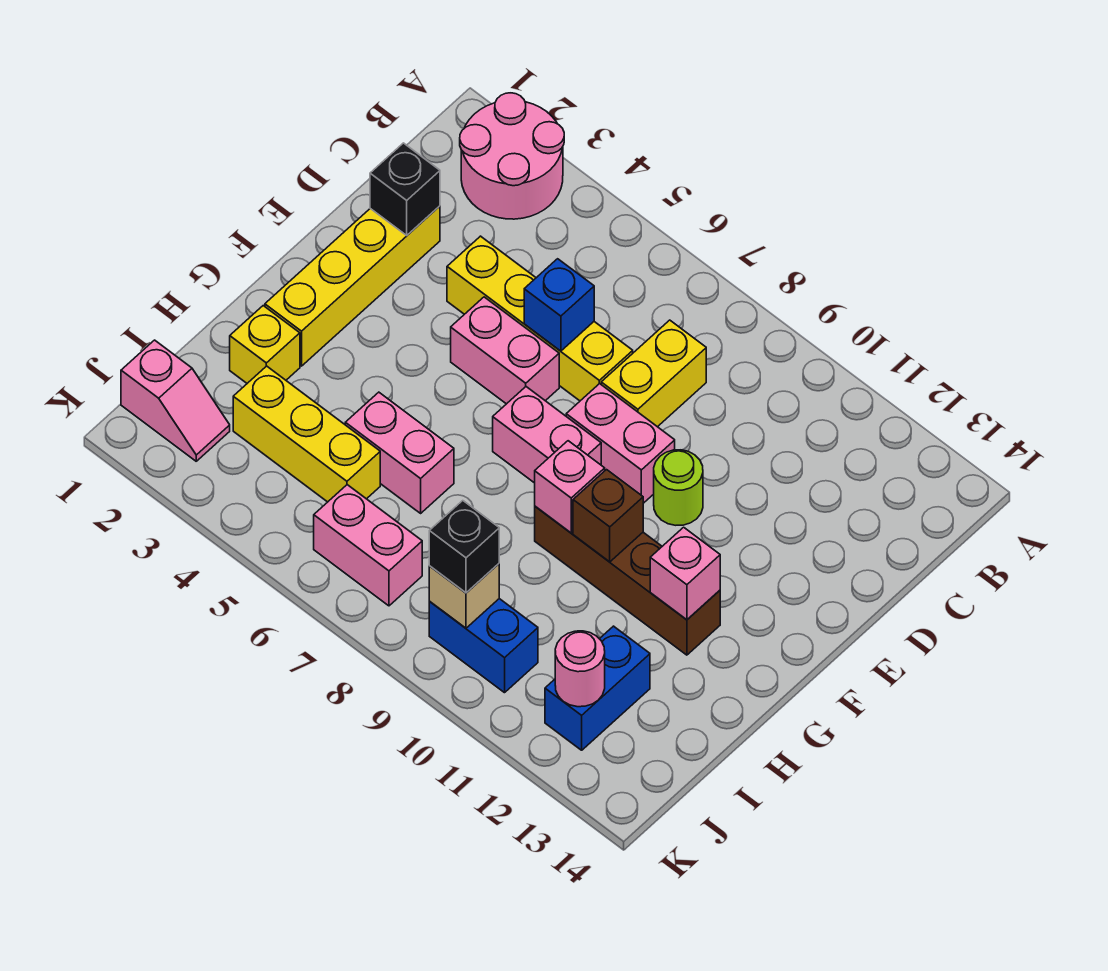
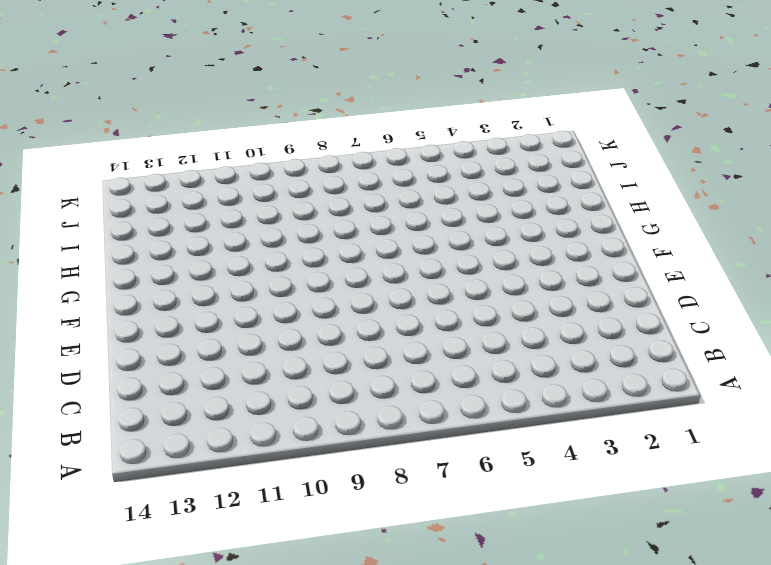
none -> pink round brick A2:B3 level 1
none -> yellow brick C8:D8 level 1
none -> yellow brick D2:G2 level 1

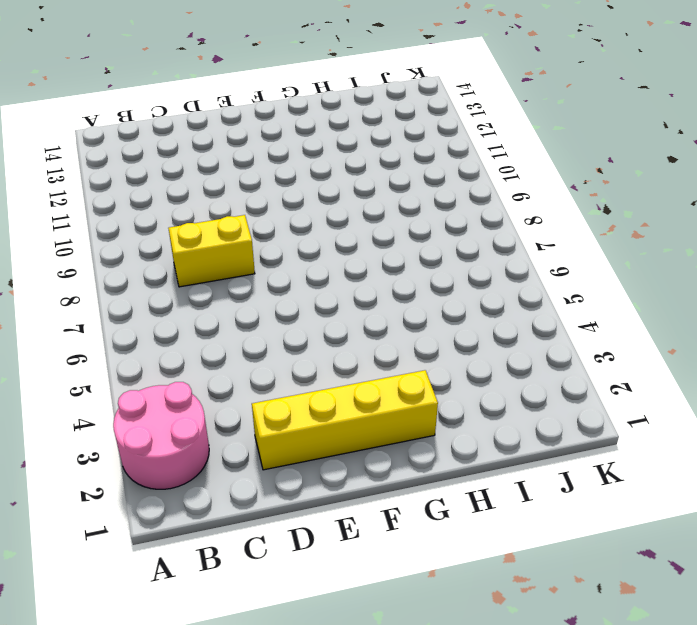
none -> yellow brick D4:D7 level 1
none -> pink brick E5:E6 level 1
none -> pink brick E8:E9 level 1

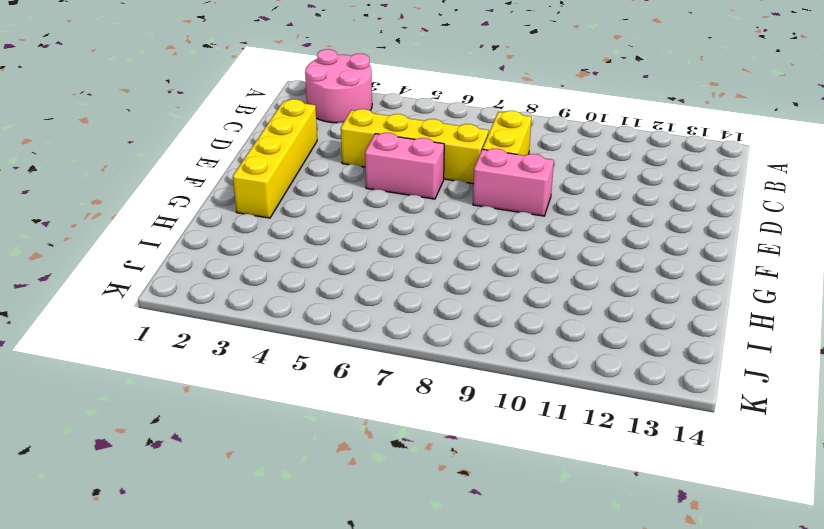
none -> lime round brick E10 level 1
none -> pink brick F7:F8 level 1
none -> brown brick G9:G12 level 1

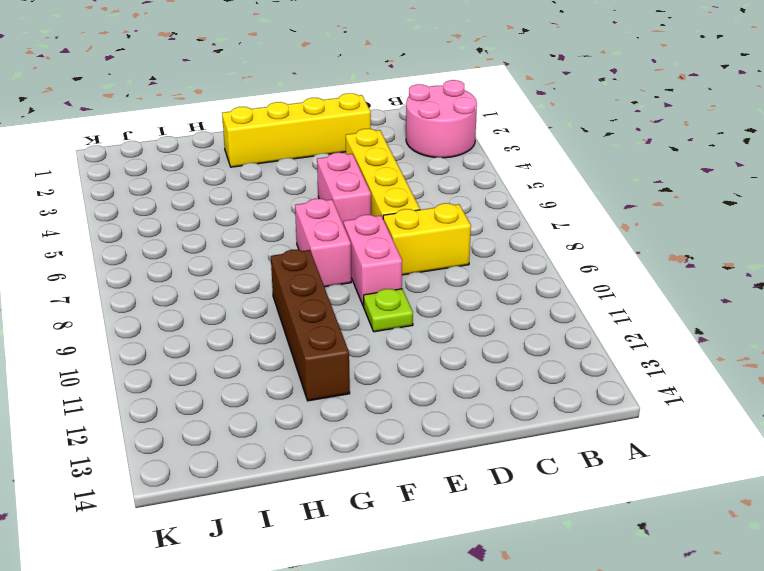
lime plate E10 level 1 -> lime round brick E10 level 1
none -> yellow brick H2 level 1
none -> pink brick H5:H6 level 1
none -> yellow brick I3:I5 level 1

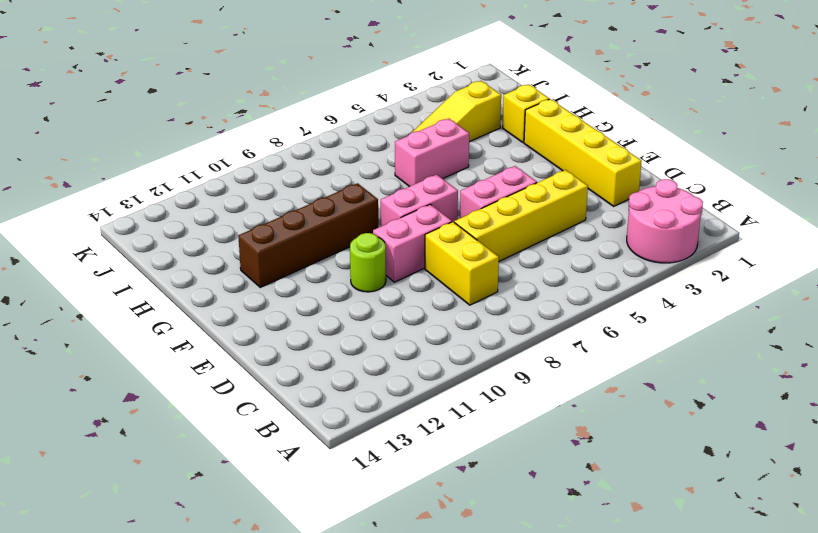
yellow slope I3:I5 level 1 top 3 -> yellow brick I3:I5 level 1
none -> blue brick I12:J12 level 1
none -> pink slope J1:J2 level 1 top 1
none -> pink brick J6:J7 level 1

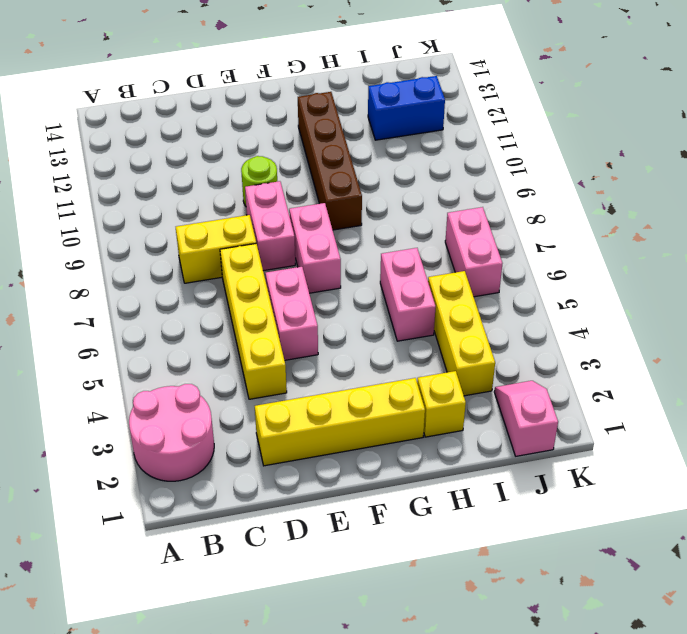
none -> blue brick J9:J10 level 1
none -> black brick D2 level 2
none -> blue brick D6 level 2

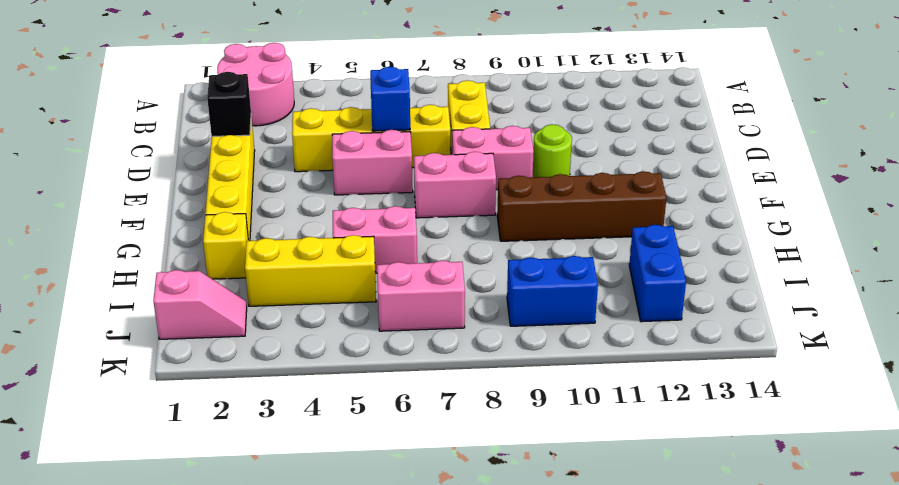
none -> pink brick G9 level 2
none -> brown brick G10 level 2
none -> pink brick G12 level 2

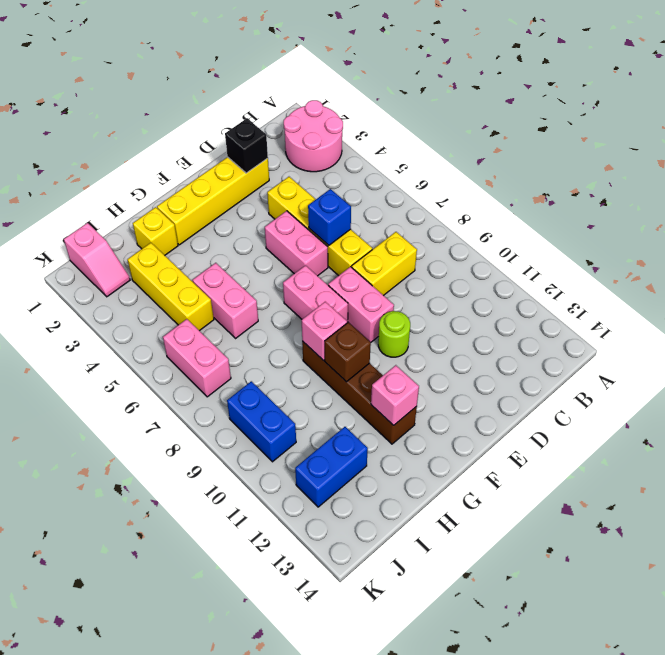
none -> tan brick J9 level 2
none -> pink round brick J12 level 2
none -> black brick J9 level 3

